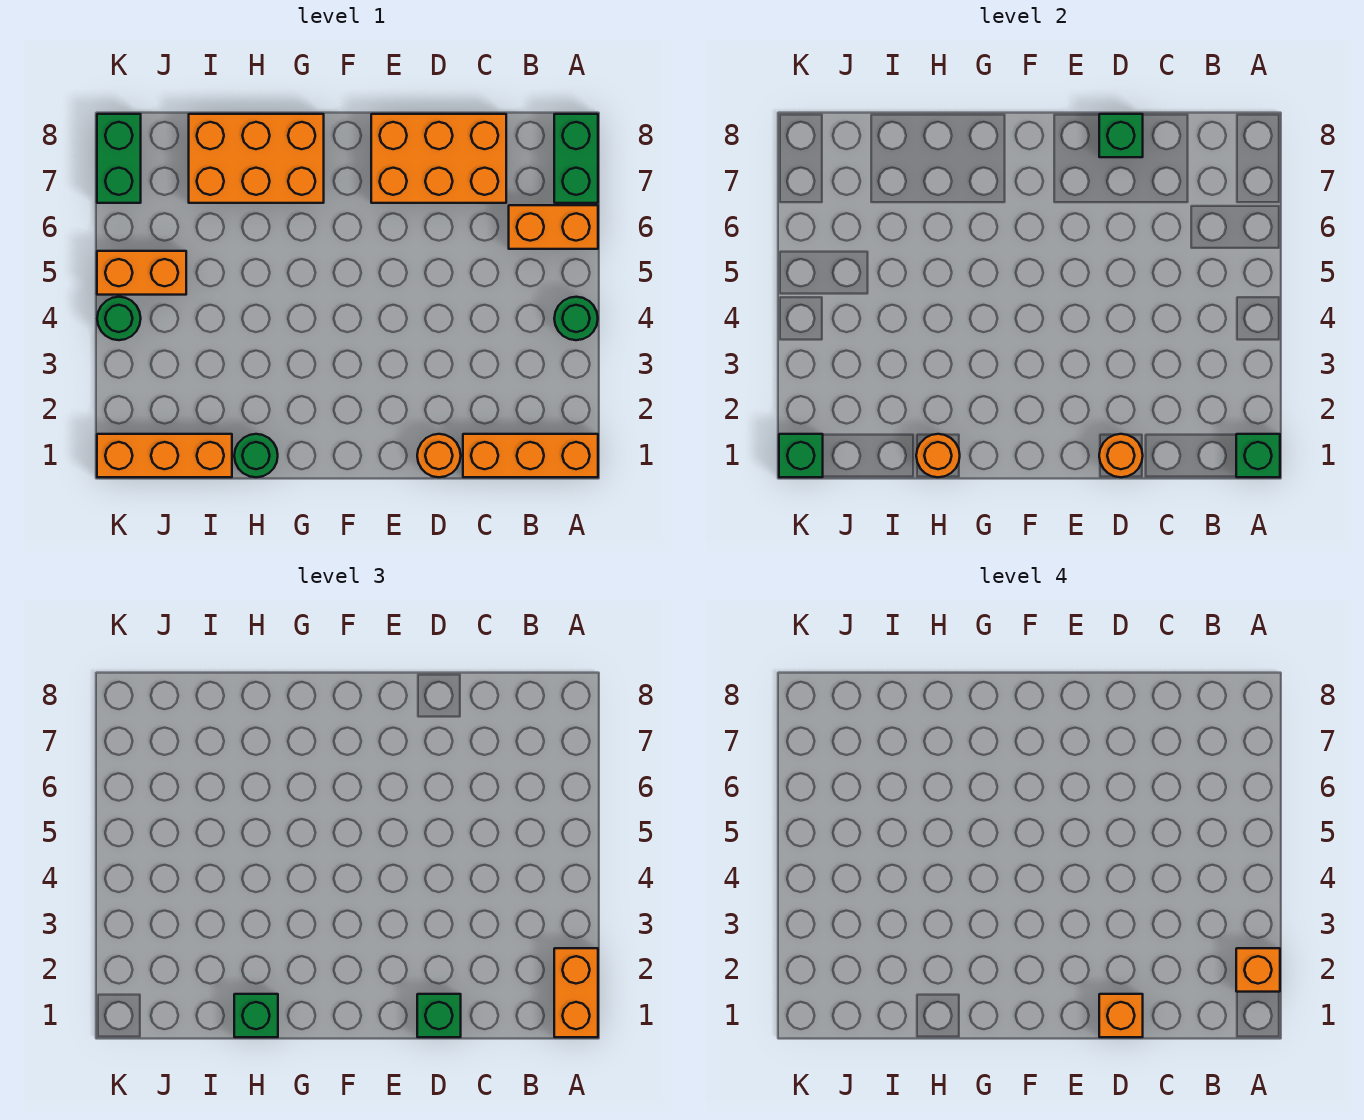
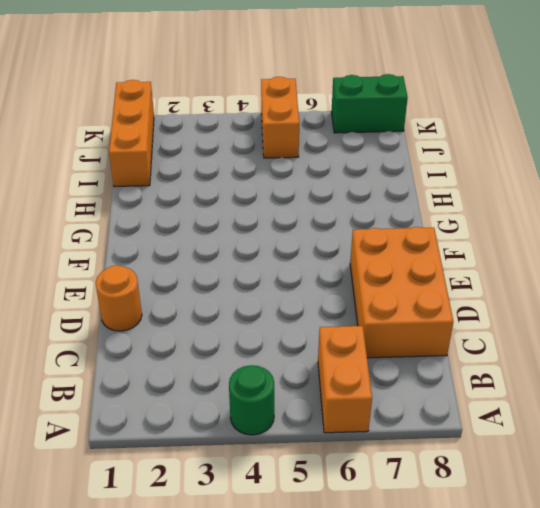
none -> orange brick A1:C1 level 1
none -> green brick A7:A8 level 1
none -> orange brick G7:I8 level 1

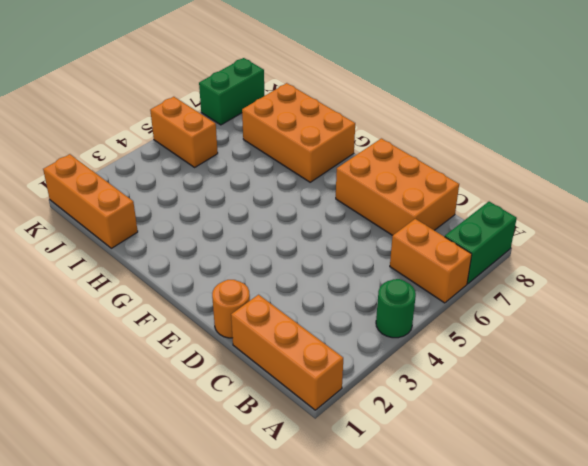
none -> green round brick H1 level 1
none -> green round brick K4 level 1
none -> green brick A1 level 2

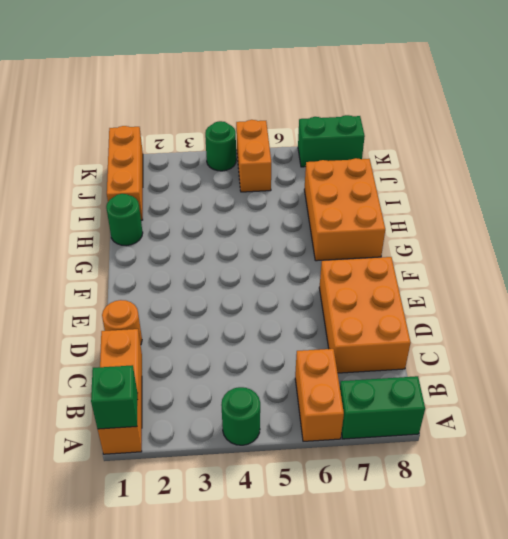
none -> orange round brick D1 level 2
none -> green brick D8 level 2
none -> orange round brick H1 level 2

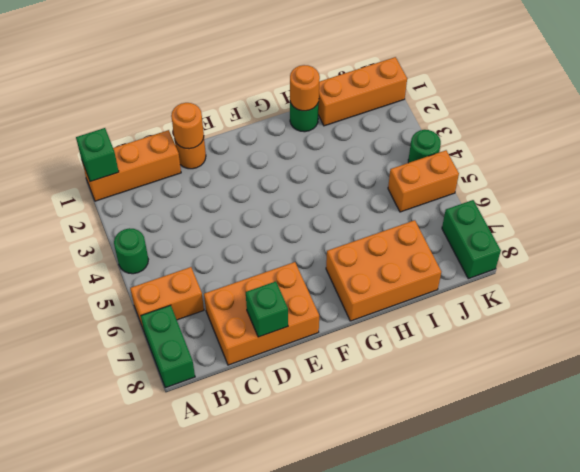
none -> green brick K1 level 2
none -> orange brick A1:A2 level 3
none -> green brick D1 level 3

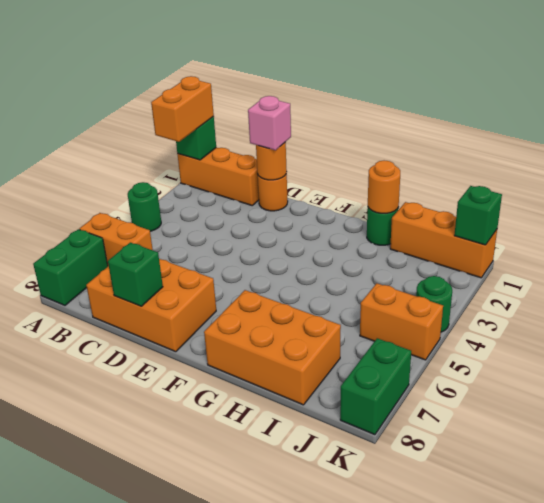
pink brick D1 level 3 -> green brick D1 level 3
none -> green brick H1 level 3
none -> orange brick A2 level 4
none -> orange brick D1 level 4

